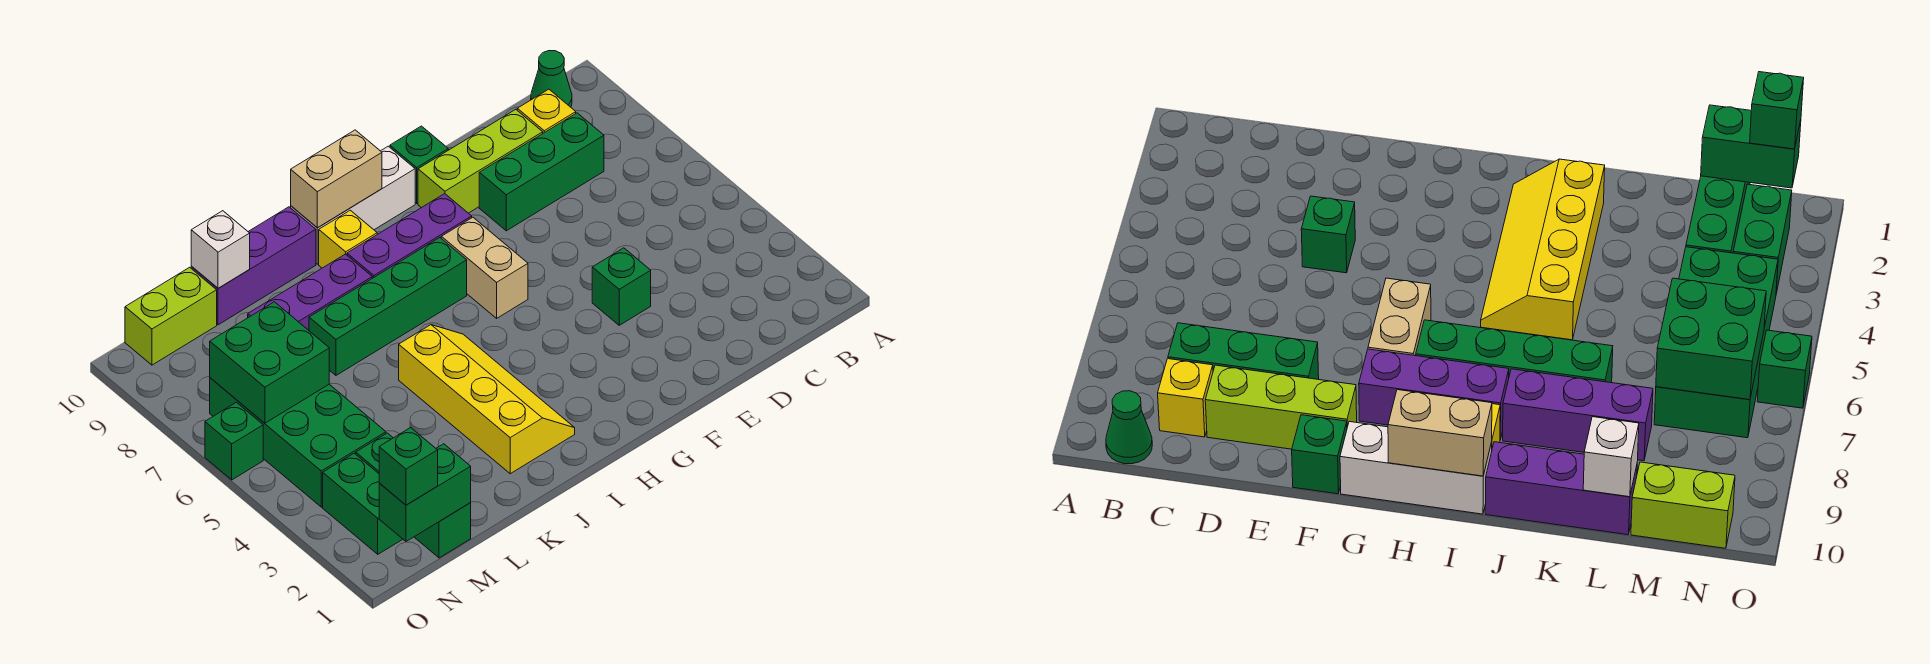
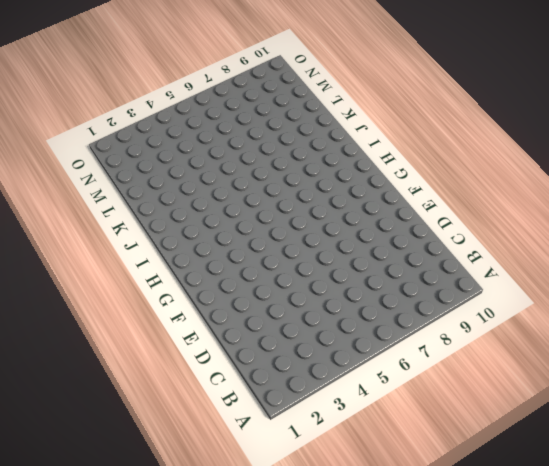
none -> green cone B10 level 1
none -> green brick C8:E8 level 1
none -> yellow brick C9 level 1

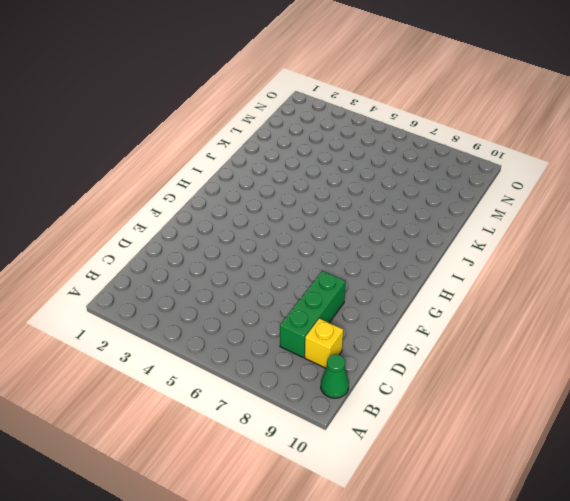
none -> lime brick D9:F9 level 1
none -> green brick E4 level 1
none -> green brick F10 level 1

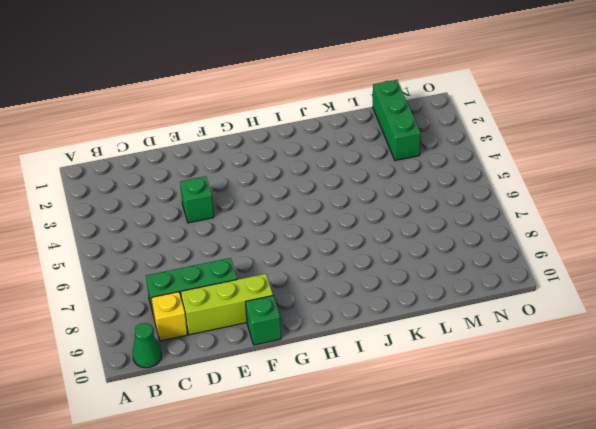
none -> tan brick G6:G7 level 1
none -> purple brick G8:I8 level 1
none -> white brick G10:I10 level 1

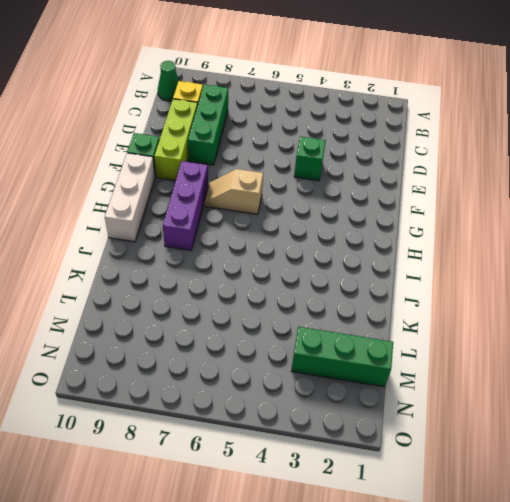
tan slope G6:G7 level 1 top 6 -> tan brick G6:G7 level 1
none -> green brick H7:K7 level 1
none -> yellow slope I2:J5 level 1 top J
none -> yellow brick I9 level 1

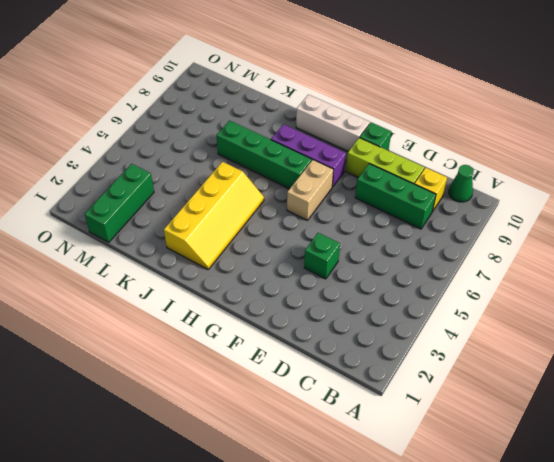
none -> yellow brick I9 level 1
none -> purple brick J8:L8 level 1
none -> purple brick J10:L10 level 1

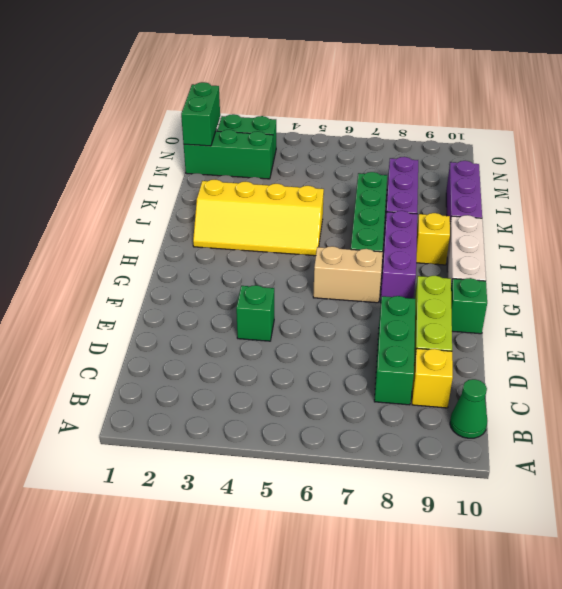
none -> green brick M4:N7 level 1
none -> lime brick M10:N10 level 1
none -> green brick O6 level 1

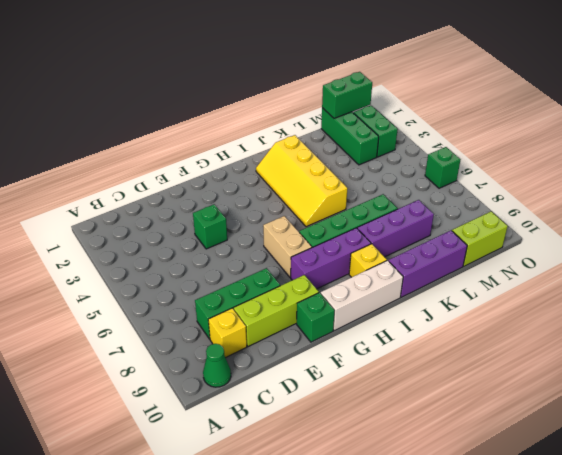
none -> green brick M4:N7 level 1
none -> tan brick H10:I10 level 2
none -> white brick L10 level 2

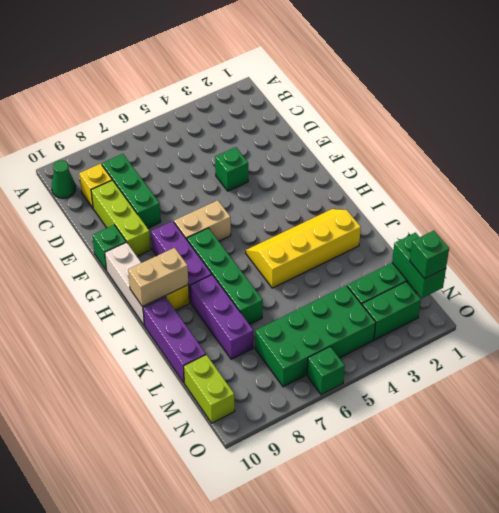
tan brick I9:I10 level 2 -> tan brick H10:I10 level 2
none -> white brick L10 level 2
none -> green brick M6:N7 level 2

